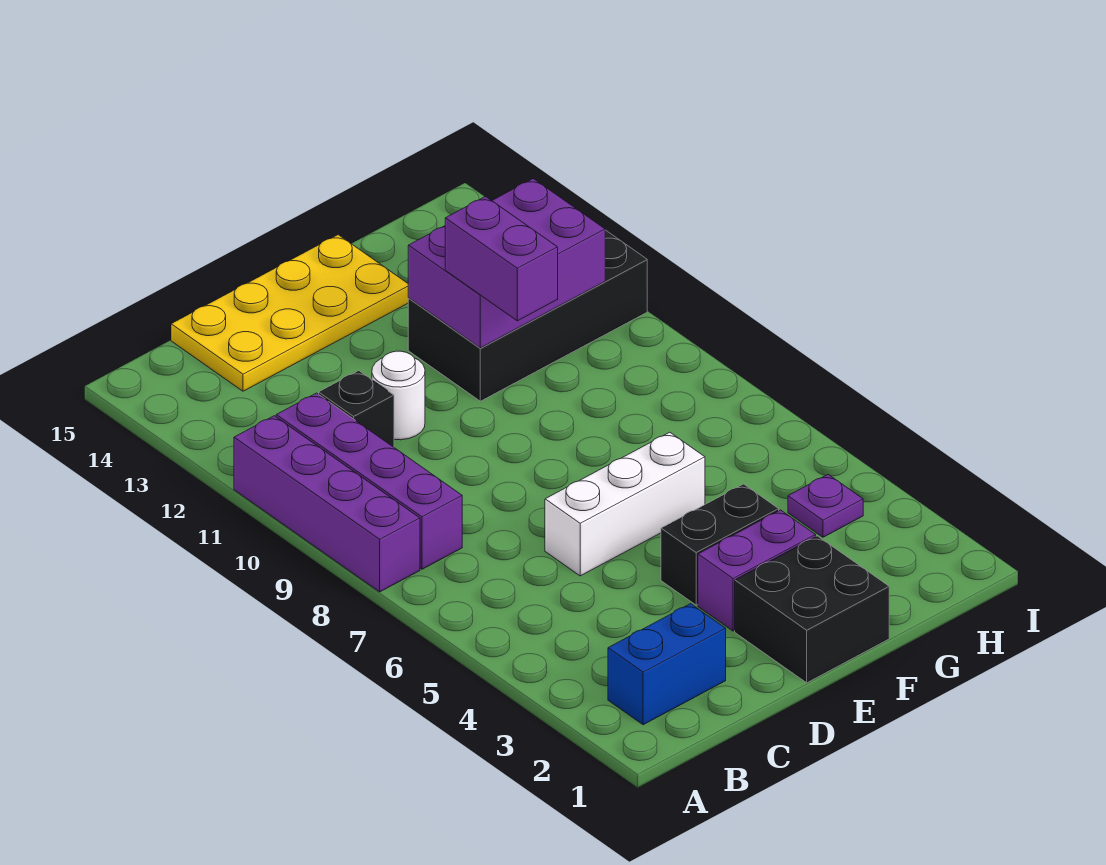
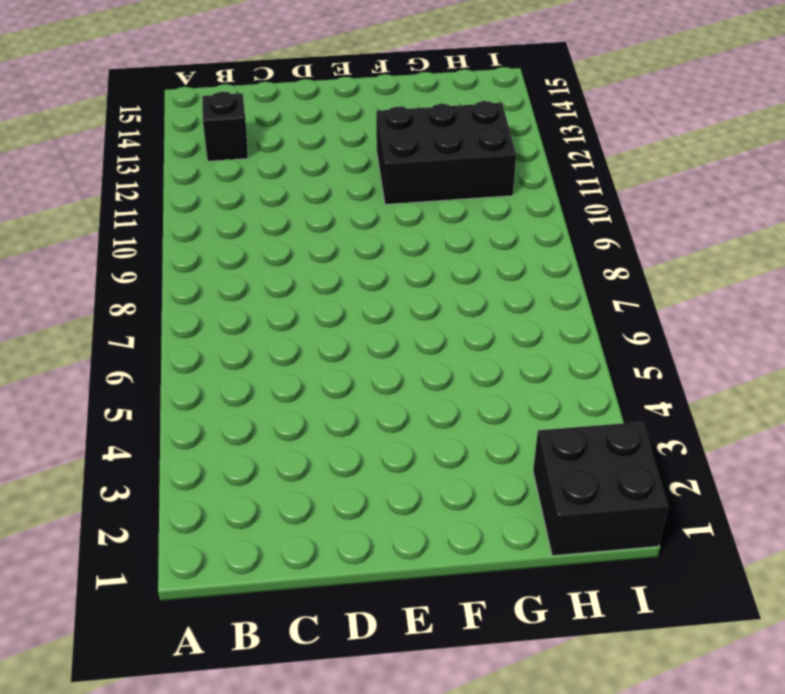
black brick B13 level 1 -> black brick C11 level 1
black brick F11:H12 level 1 -> black brick F11:I12 level 1
black brick H1:I2 level 1 -> black brick E1:F2 level 1
none -> purple brick A8:A11 level 1
none -> blue brick B2:C2 level 1
none -> purple brick B8:B11 level 1

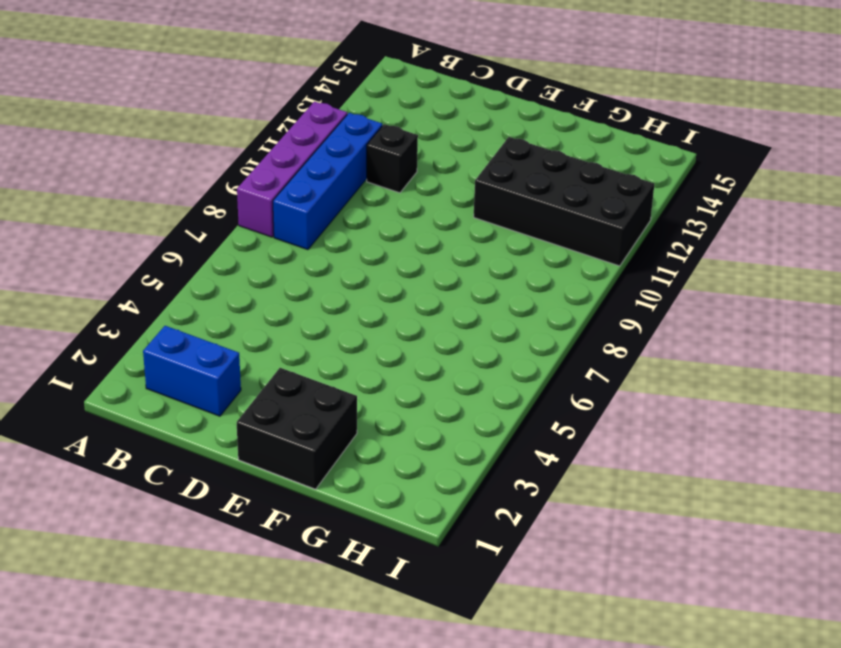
blue brick B8:B11 level 1 -> purple brick B8:B11 level 1
none -> yellow plate C14:F15 level 1
none -> white brick D6:F6 level 1
none -> white round brick D11 level 1

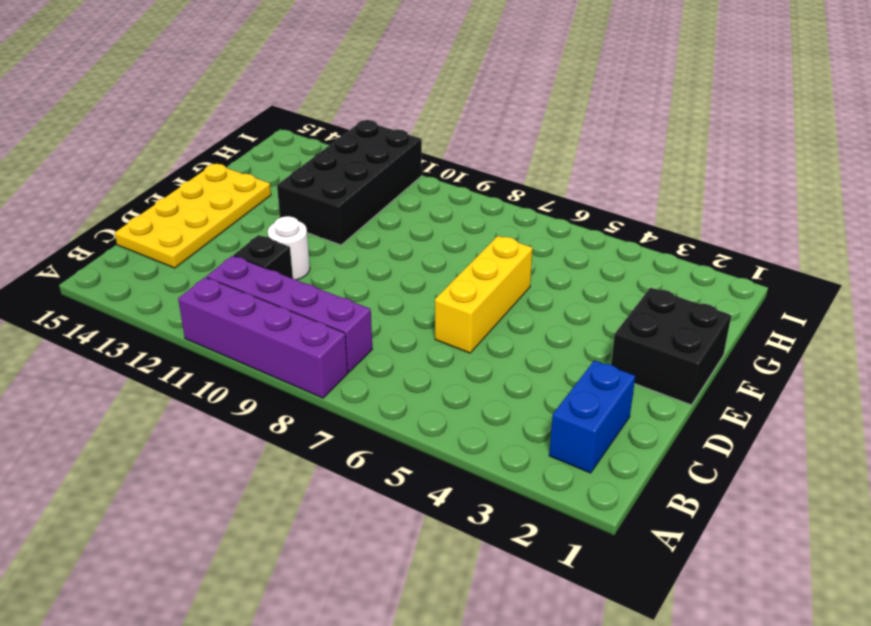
yellow brick D6:F6 level 1 -> white brick D6:F6 level 1
none -> purple brick E3:F3 level 1
none -> black brick E4:F4 level 1
none -> purple plate H4 level 1

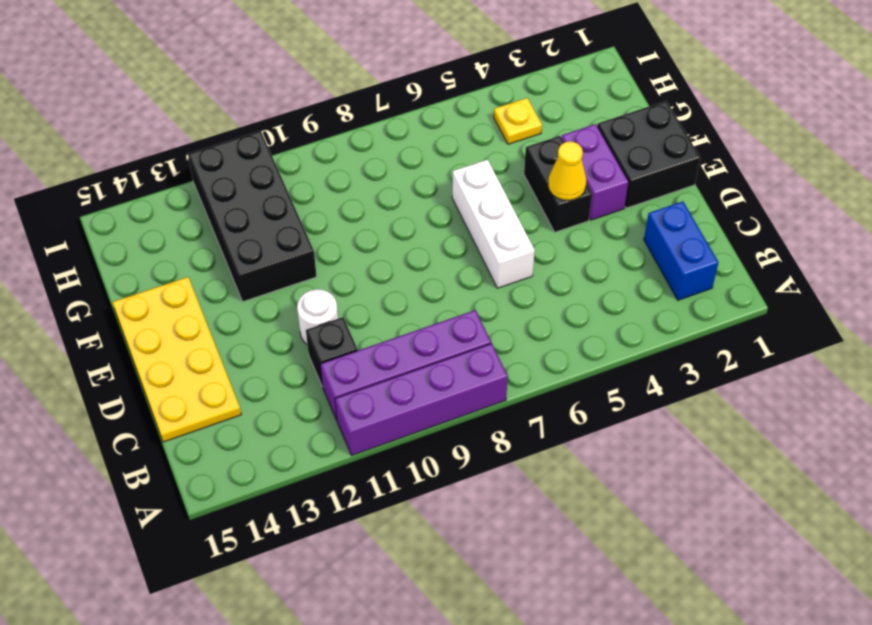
yellow cone E4 level 2 -> none
yellow plate H4 level 1 -> purple plate H4 level 1
none -> purple brick F11:H12 level 2
none -> purple brick F10:F11 level 3

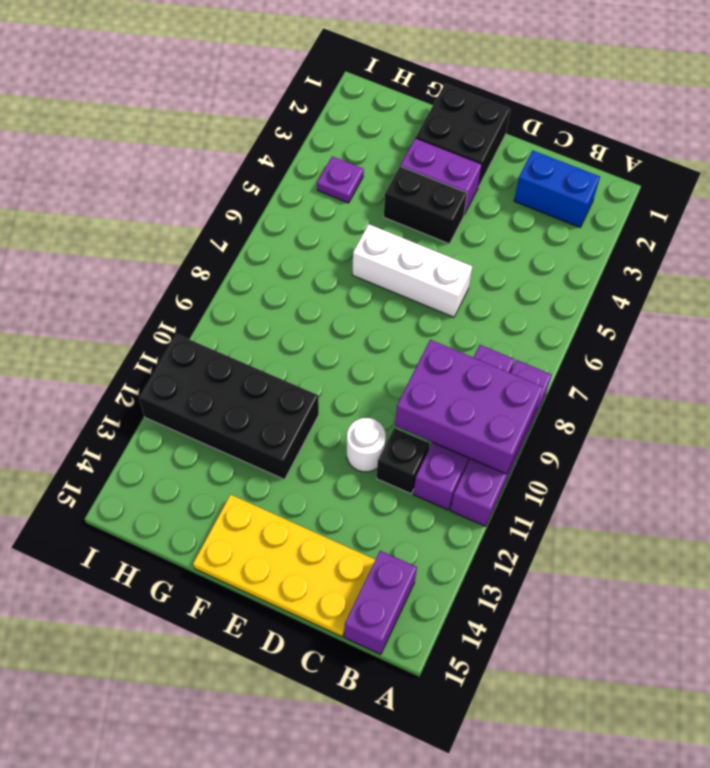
purple brick A9:C10 level 2 -> purple brick F11:H12 level 2
purple brick B14:B15 level 1 -> purple brick F10:F11 level 3

